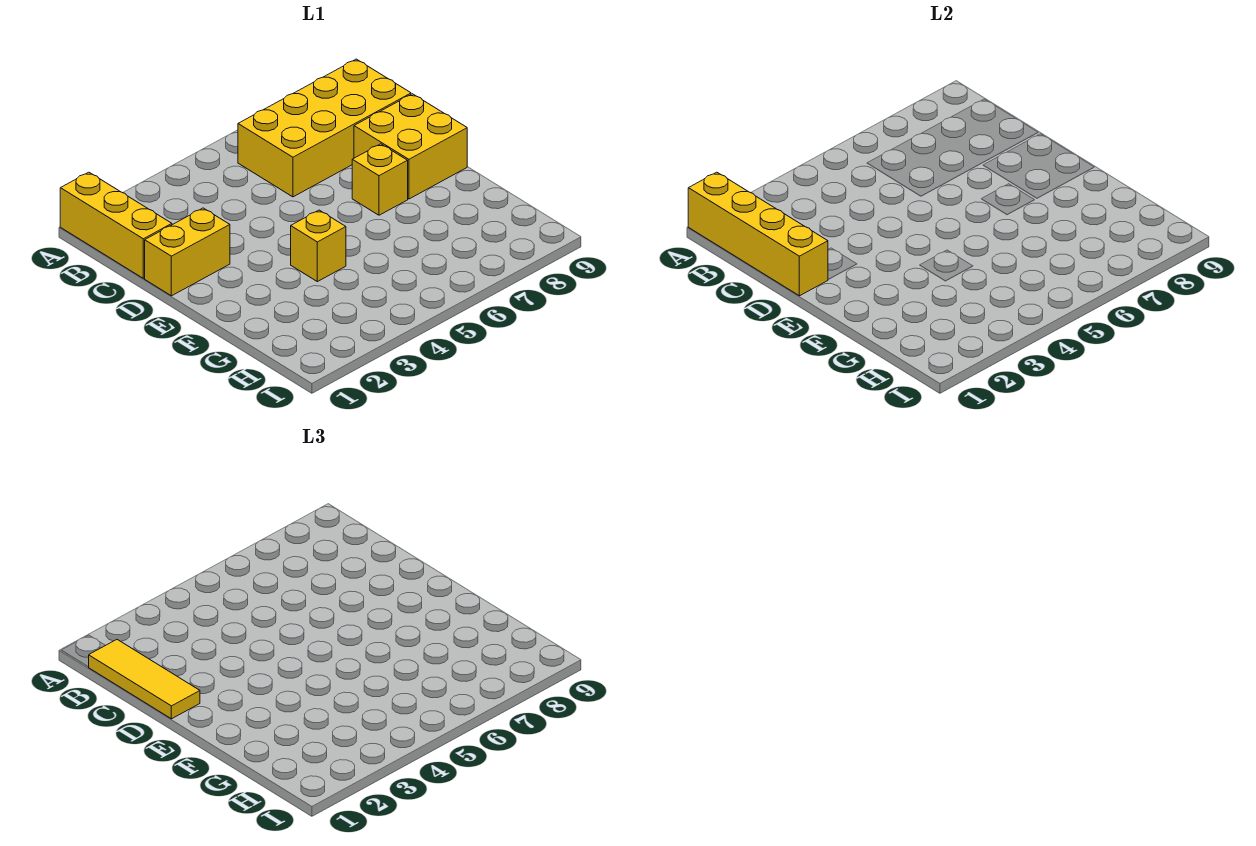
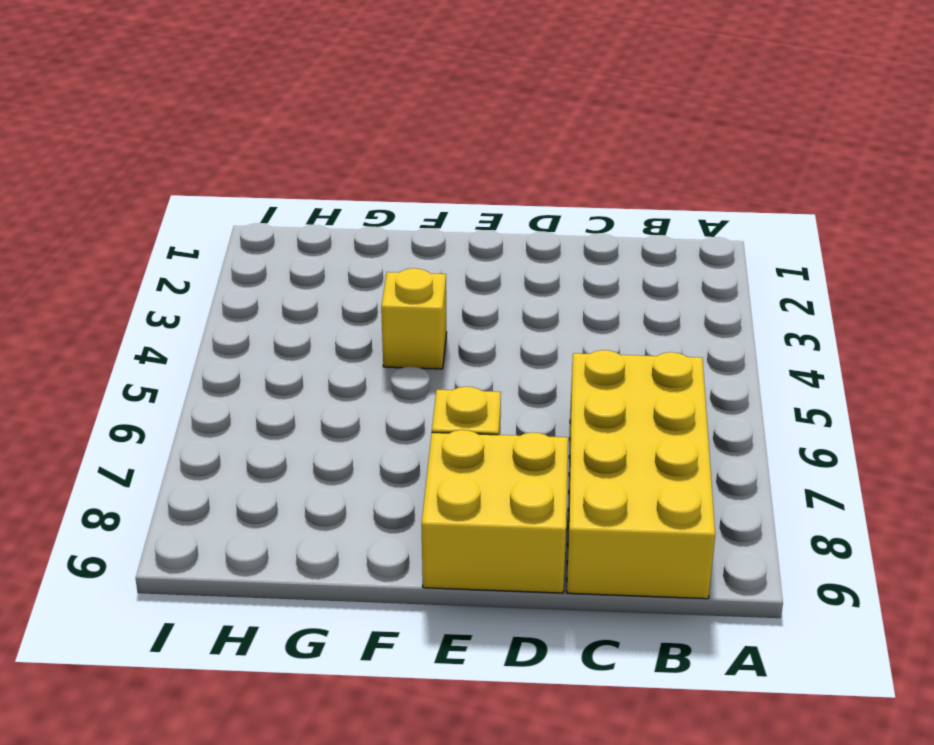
none -> yellow brick A1:C1 level 1
none -> yellow brick D1:D2 level 1

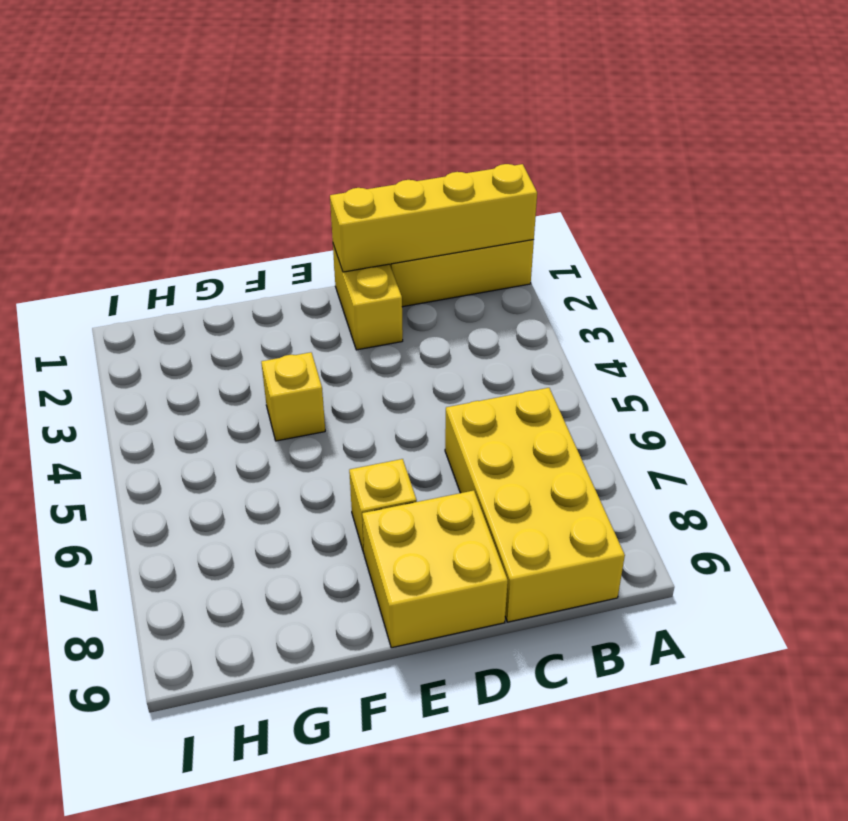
none -> yellow tile B1:D1 level 3

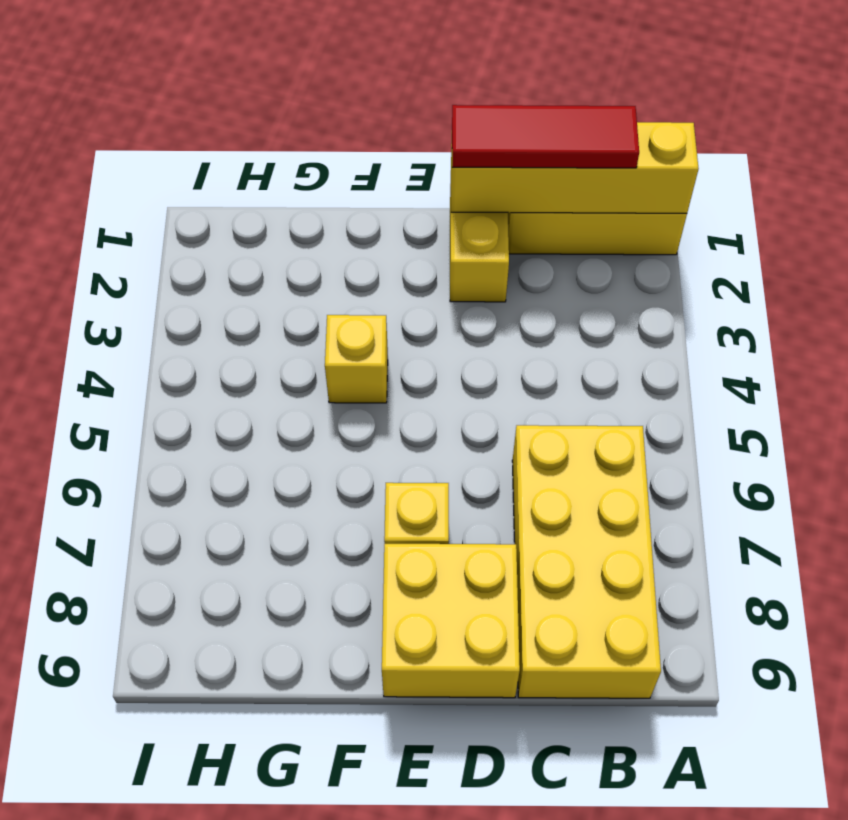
red tile B1:D1 level 3 -> yellow tile B1:D1 level 3

